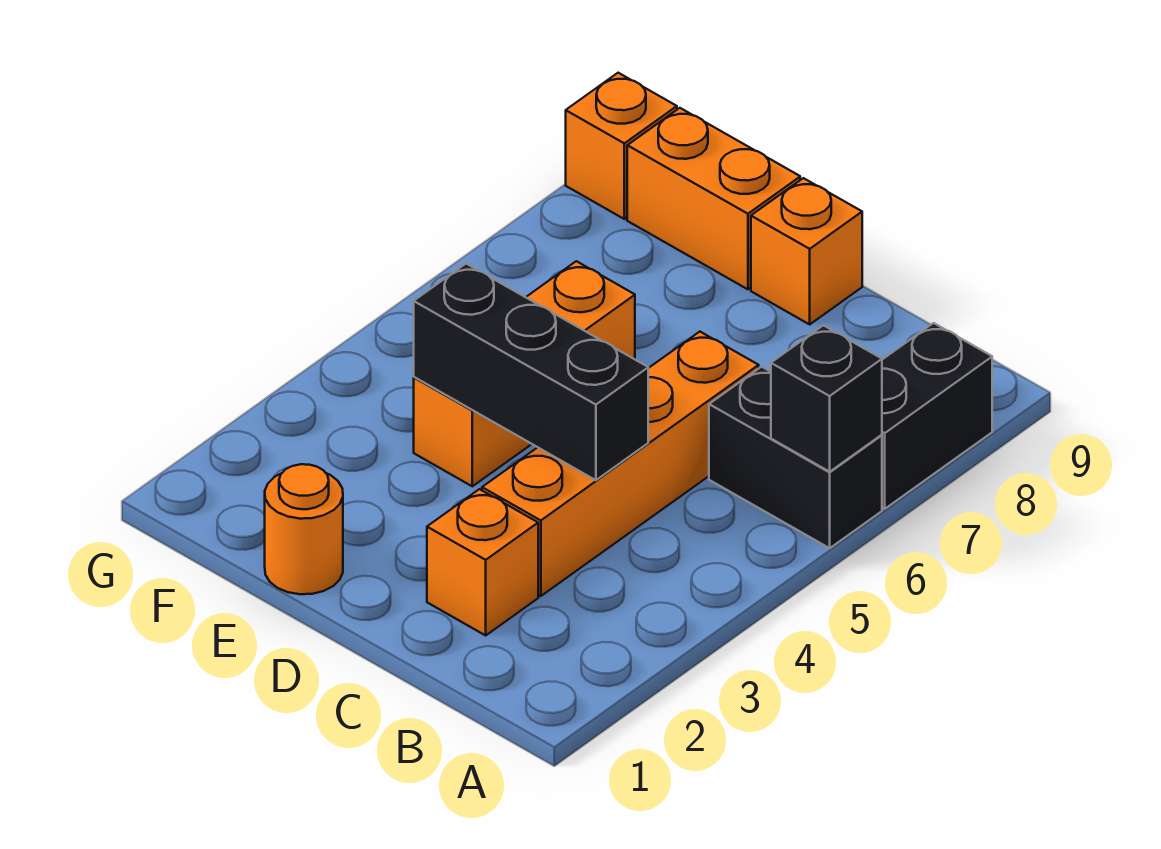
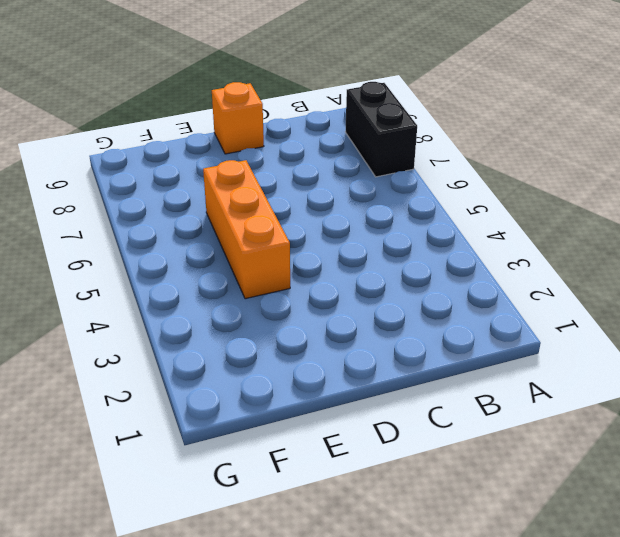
none -> black brick A6:B6 level 1
none -> orange brick C2 level 1

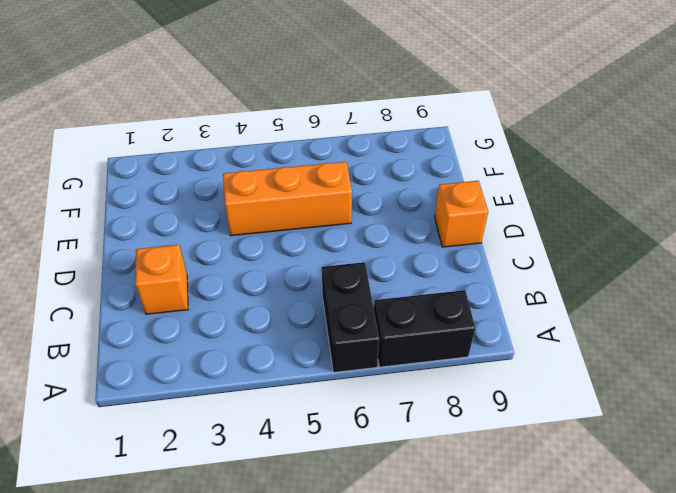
none -> orange brick C3:C6 level 1
none -> orange round brick E1 level 1

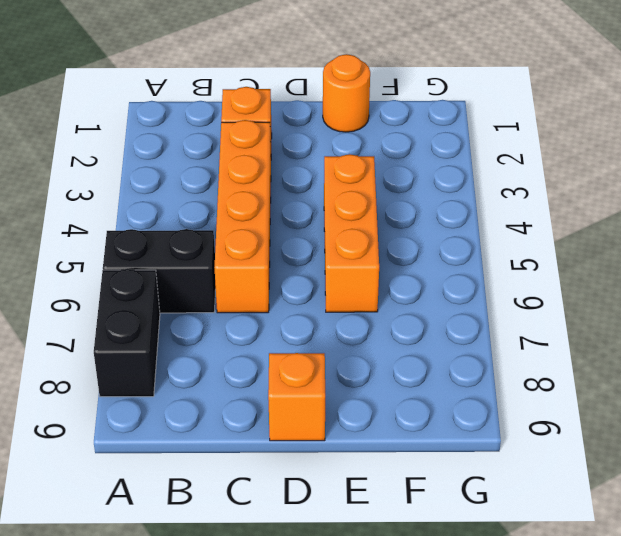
none -> orange brick E9:F9 level 1
none -> orange brick G9 level 1

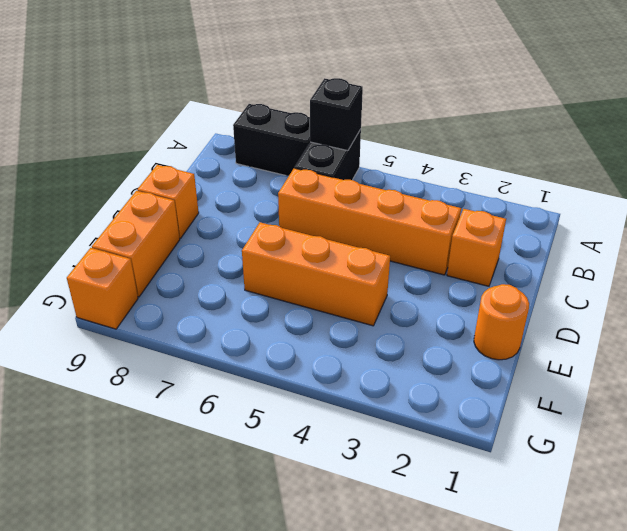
none -> black brick C4:E4 level 2

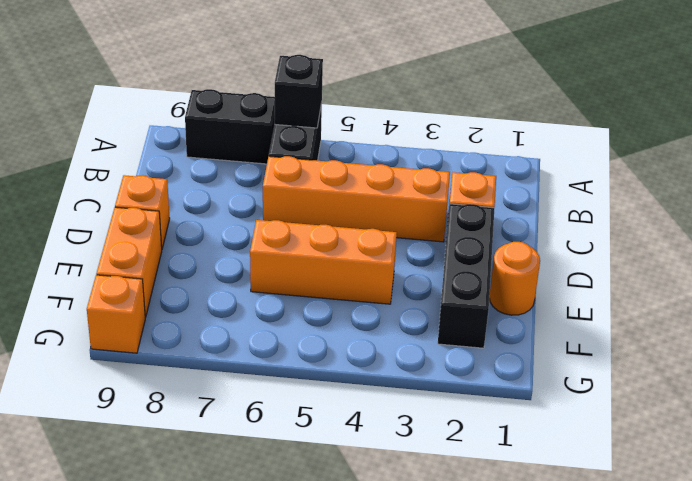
black brick D2:F2 level 1 -> black brick C4:E4 level 2

